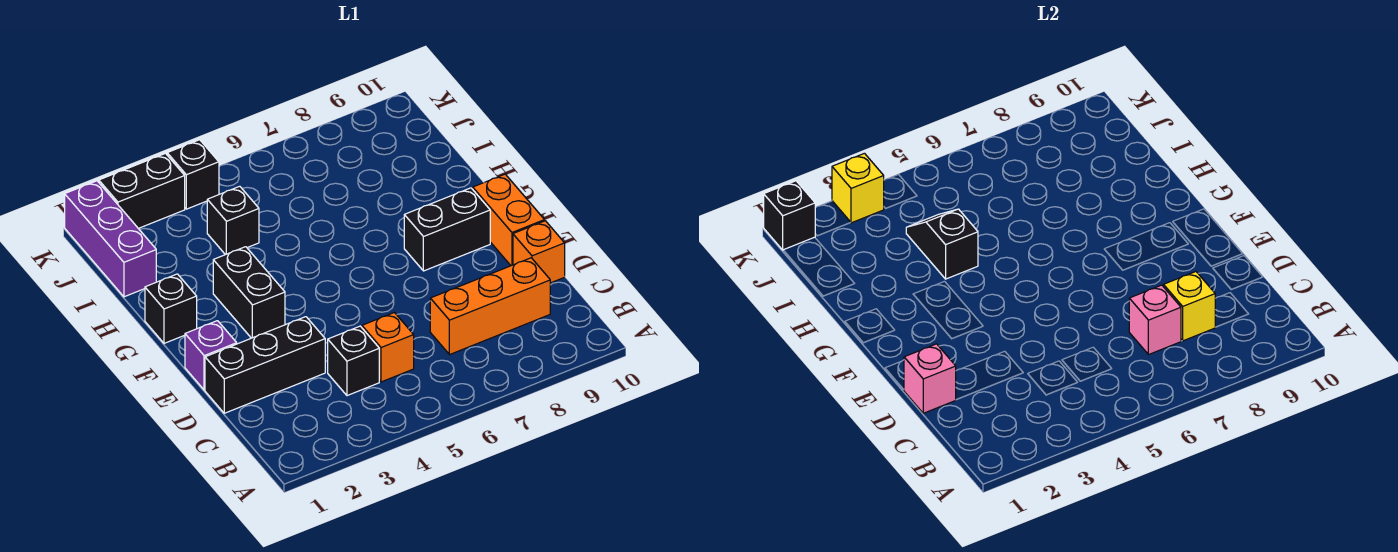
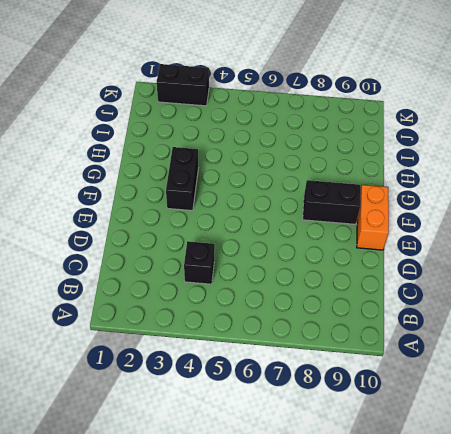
none -> orange brick C5 level 1
none -> orange brick C7:C9 level 1
none -> black brick D1:D3 level 1

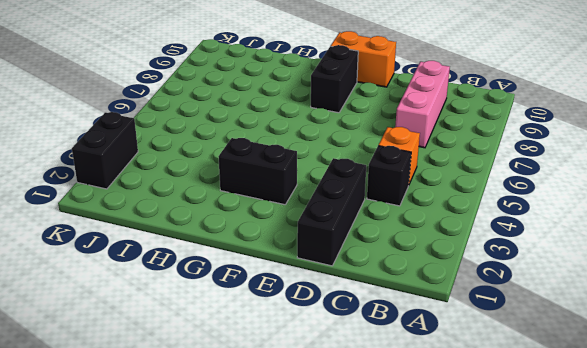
pink brick C7:C9 level 1 -> orange brick C7:C9 level 1
none -> orange brick D10 level 1
none -> purple brick E1 level 1
none -> black brick G1 level 1

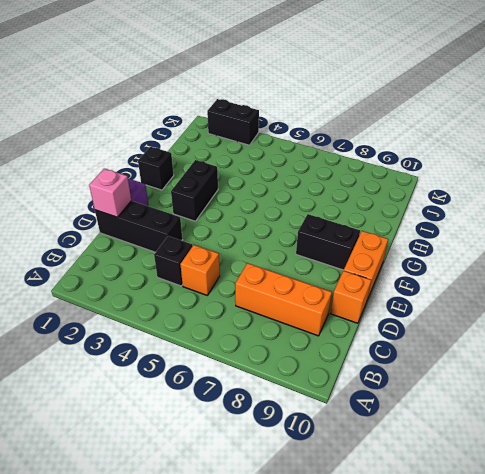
none -> purple brick I1:K1 level 1
none -> black brick I4 level 1
none -> black brick K4 level 1

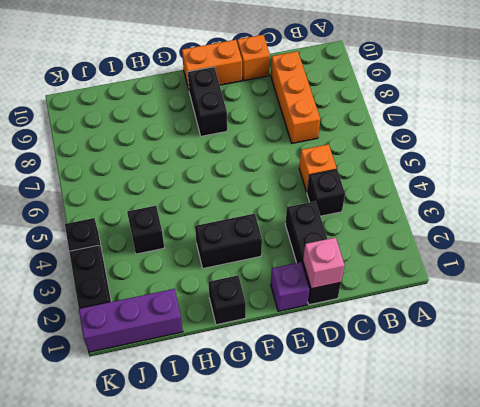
none -> pink brick C7 level 2
none -> yellow brick C8 level 2
none -> black slope H4:I4 level 2 top H

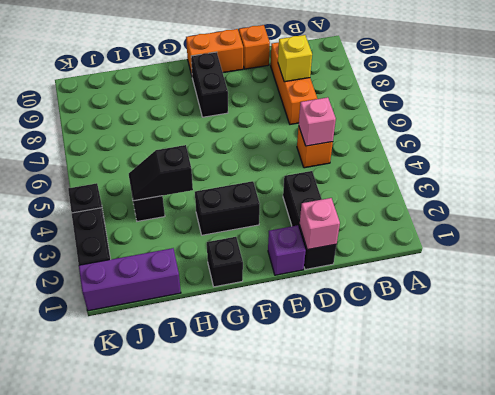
pink brick C5 level 2 -> pink brick C7 level 2
none -> black brick C4 level 1
none -> black brick K1 level 2
none -> yellow brick K3 level 2

